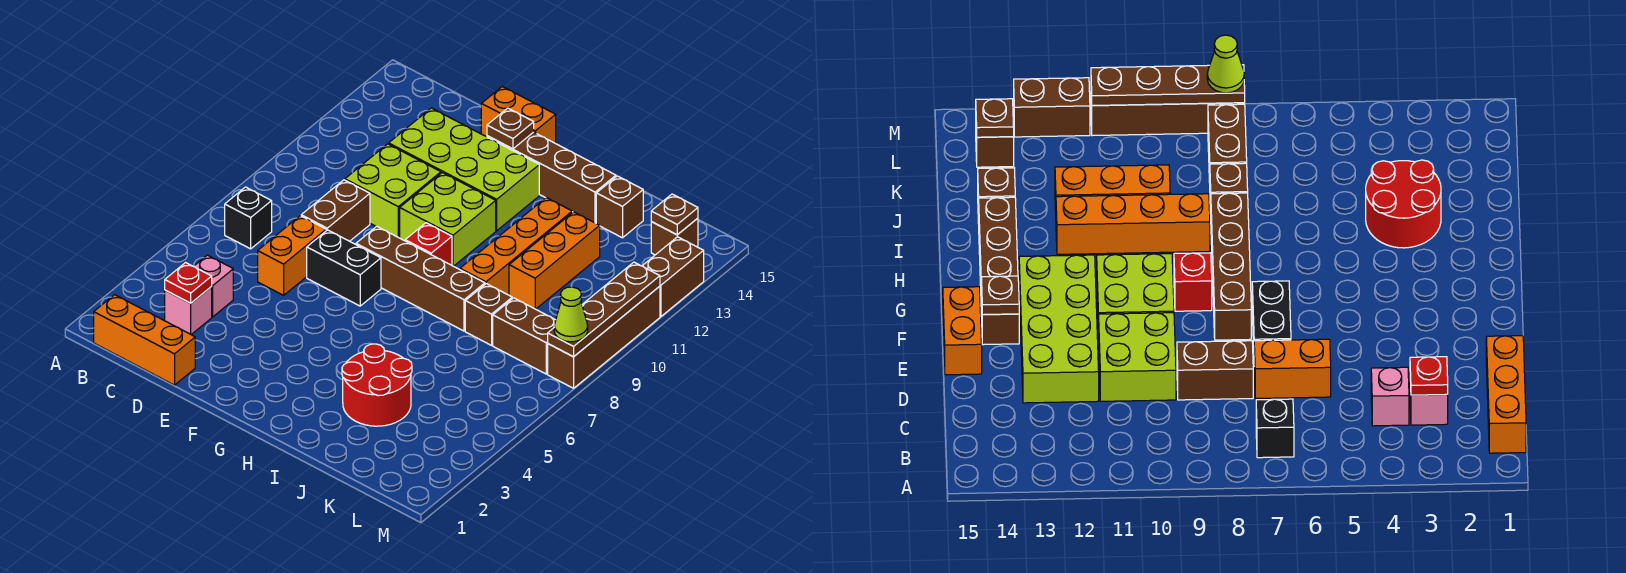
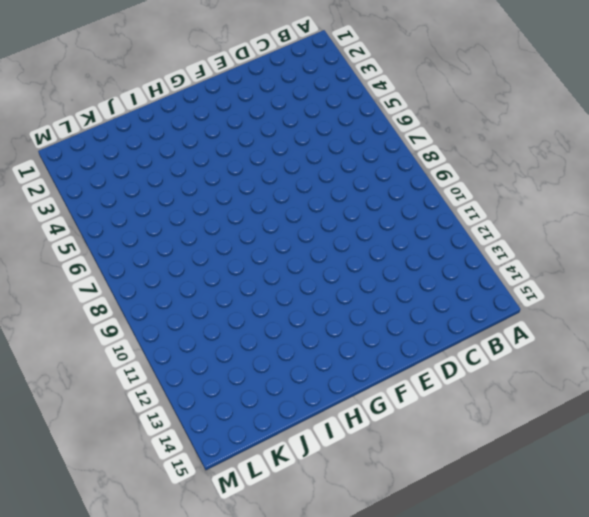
none -> orange brick B1:D1 level 1
none -> black brick B7 level 1
none -> pink brick C3 level 1

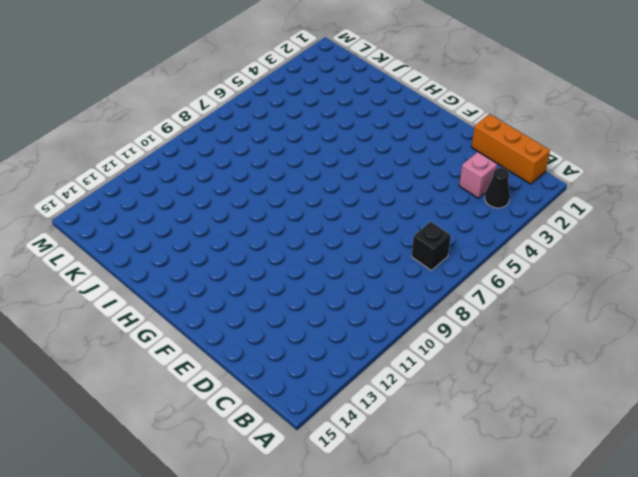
black cone B3 level 1 -> none
none -> pink brick C4 level 1
none -> orange brick D6:D7 level 1
none -> brown brick D8:D9 level 1

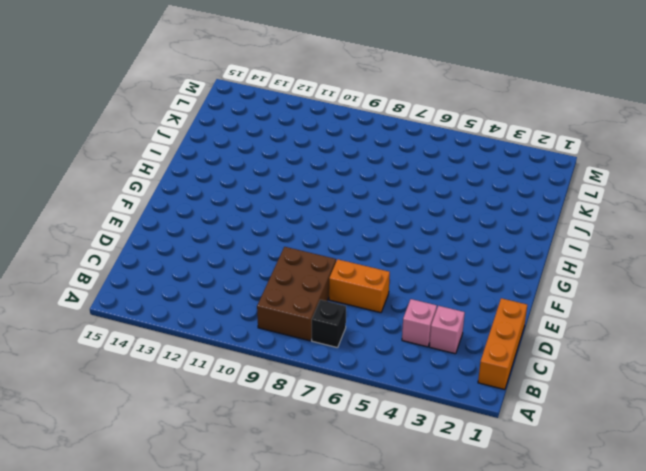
brown brick B8:D9 level 1 -> brown brick D8:D9 level 1
none -> lime brick D10:E11 level 1
none -> lime brick D12:G13 level 1
none -> black brick E7:F7 level 1

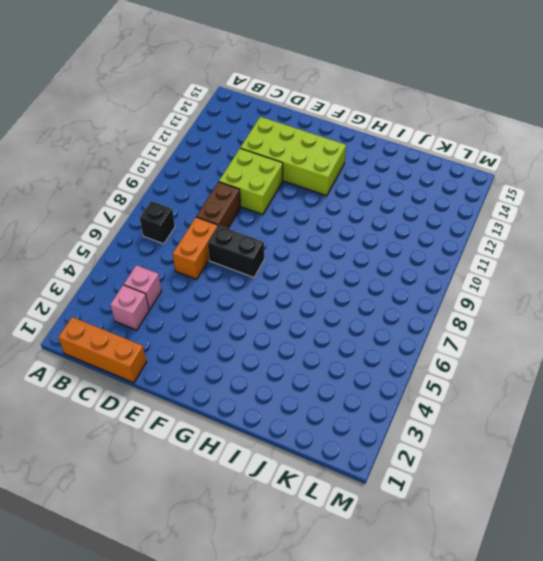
none -> orange brick E15:F15 level 1
none -> brown brick F8:I8 level 1
none -> lime brick F10:G11 level 1

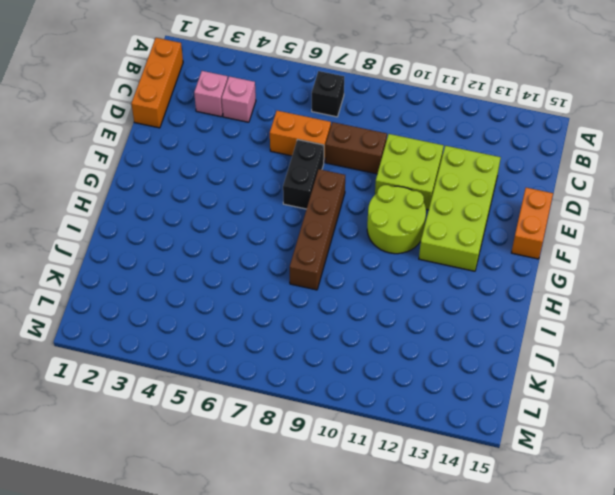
lime round brick F10:G11 level 1 -> lime brick F10:G11 level 1
none -> brown brick F14:I14 level 1
none -> red brick G9 level 1
none -> red round brick I3:J4 level 1

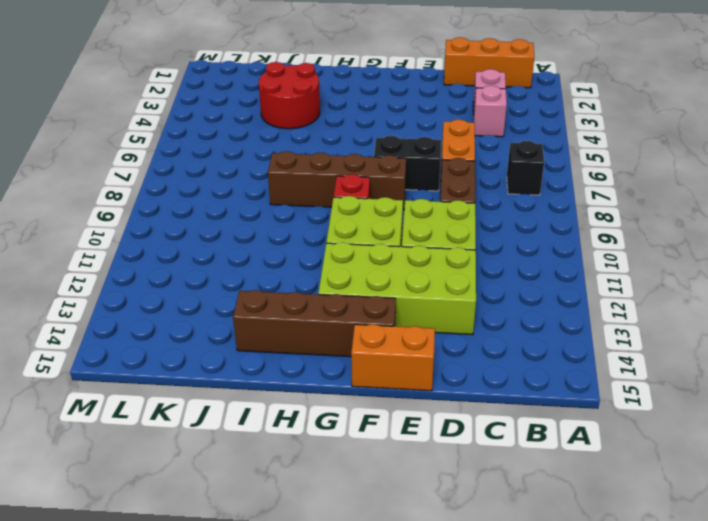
none -> orange brick I9:I12 level 1
none -> brown brick J8 level 1
none -> orange brick J10:J12 level 1

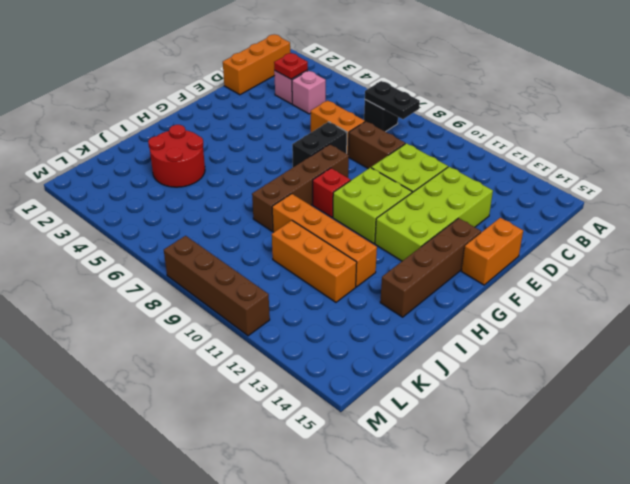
black plate B7:B8 level 2 -> none
none -> brown brick J8 level 1
none -> brown brick J14 level 1
none -> brown brick K8:L8 level 1

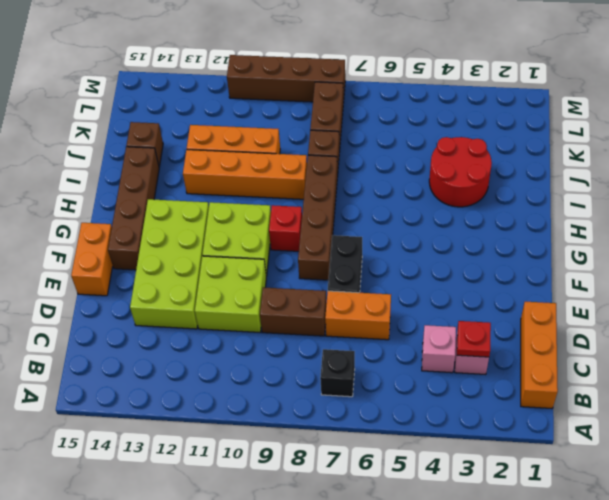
none -> brown brick L14 level 1
none -> brown brick M12:M13 level 1
none -> brown plate F14 level 2

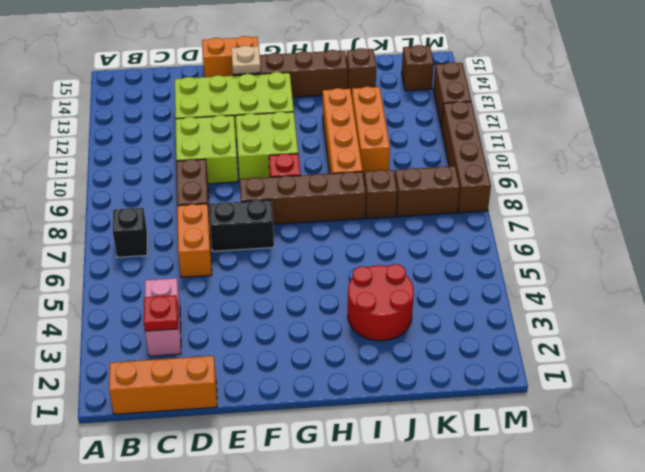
tan plate F14 level 2 -> brown plate F14 level 2
none -> brown plate L14 level 2
none -> brown plate M8:M11 level 2
none -> lime cone M8 level 3

